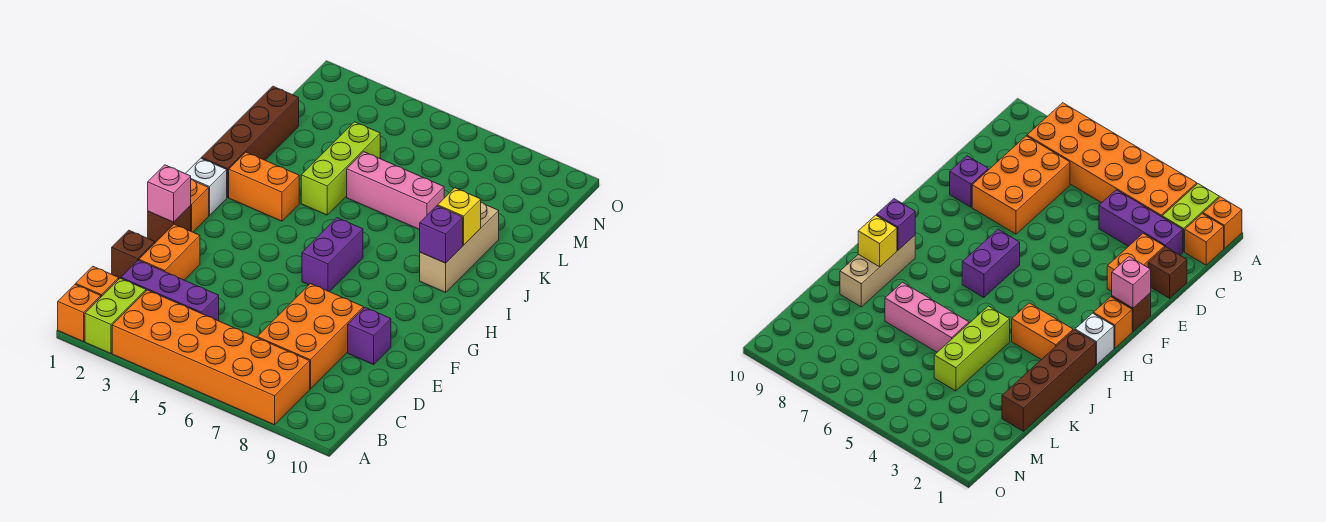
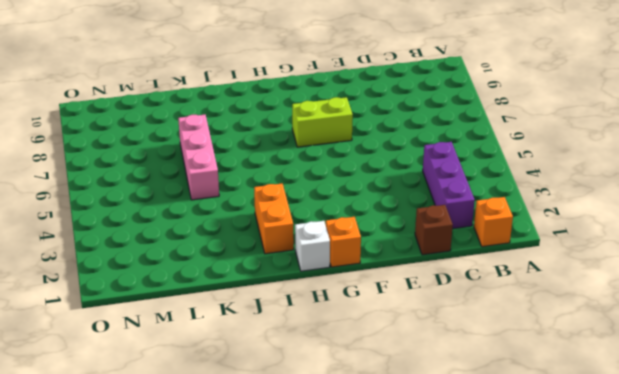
lime brick F7:G7 level 1 -> lime brick A2:B2 level 1
none -> orange brick A1 level 1
none -> orange brick A3:B8 level 1
none -> orange brick C7:E8 level 1

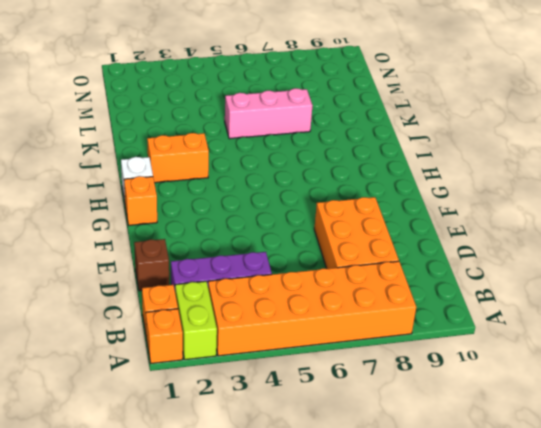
none -> orange brick D2:E2 level 1
none -> purple brick E9 level 1
none -> brown brick F1 level 1

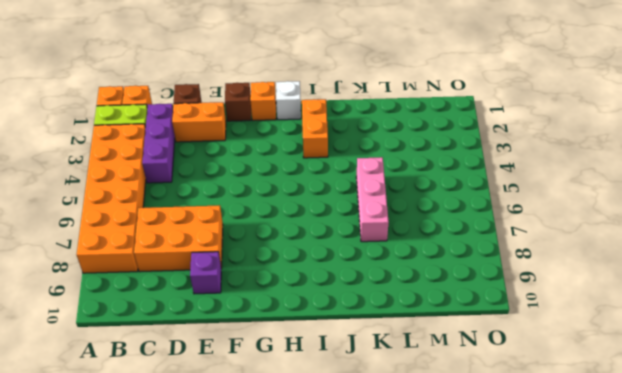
none -> purple brick G6:H6 level 1
none -> brown brick I1:L1 level 1
none -> tan brick I9:K9 level 1

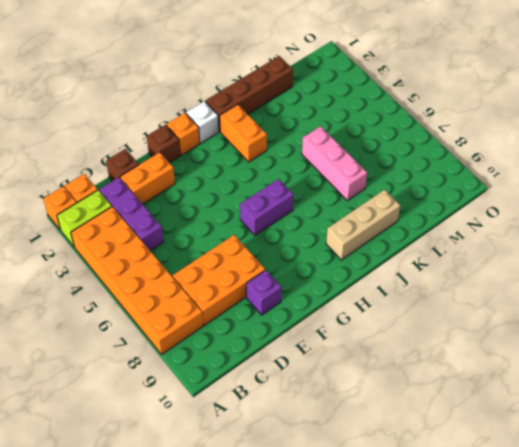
none -> lime brick J4:L4 level 1
none -> pink brick F1 level 2
none -> purple brick I9 level 2

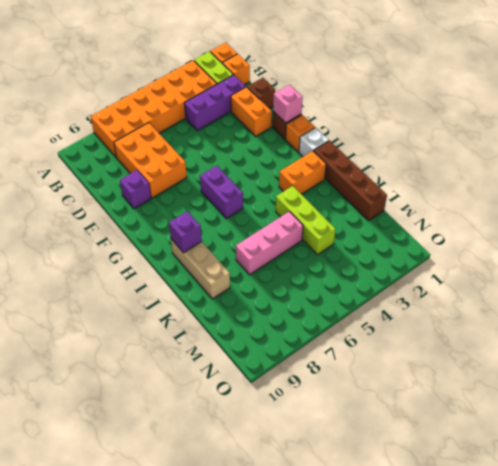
none -> yellow brick J9 level 2

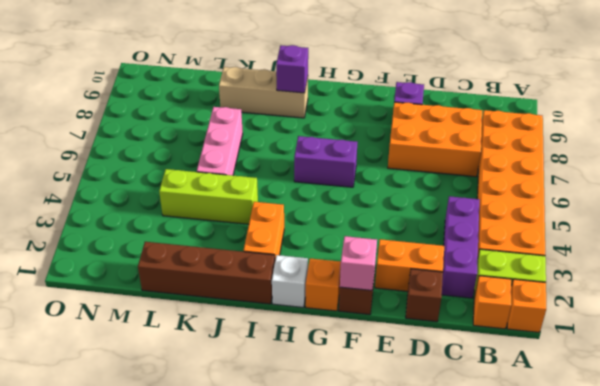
none -> yellow brick J9 level 2

